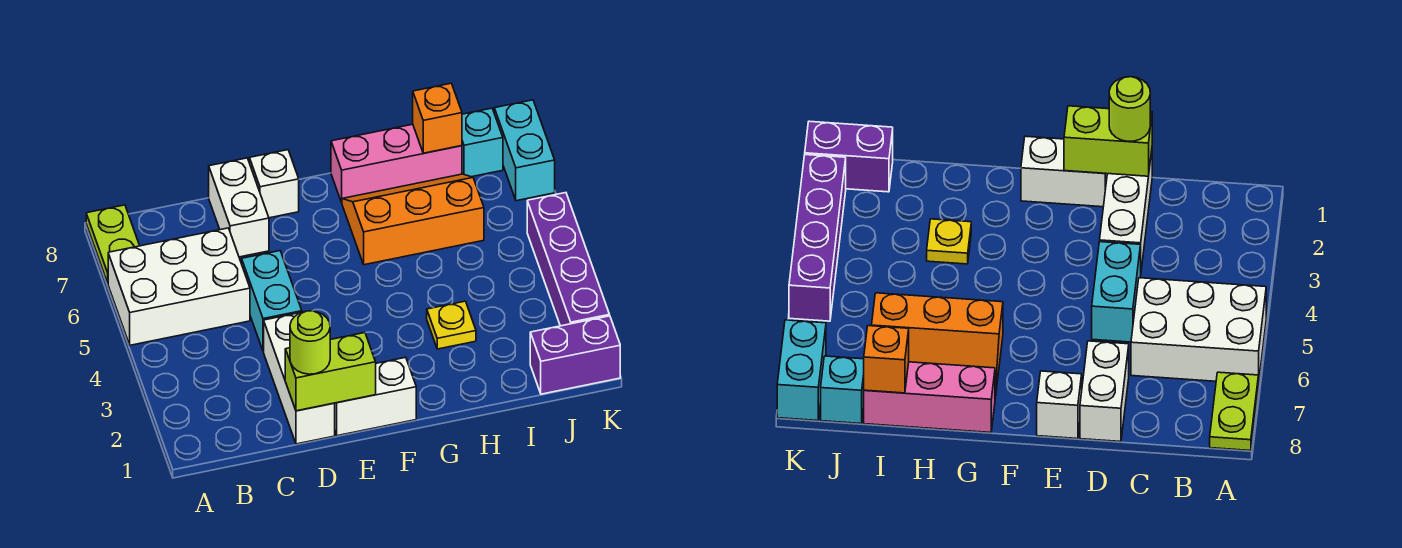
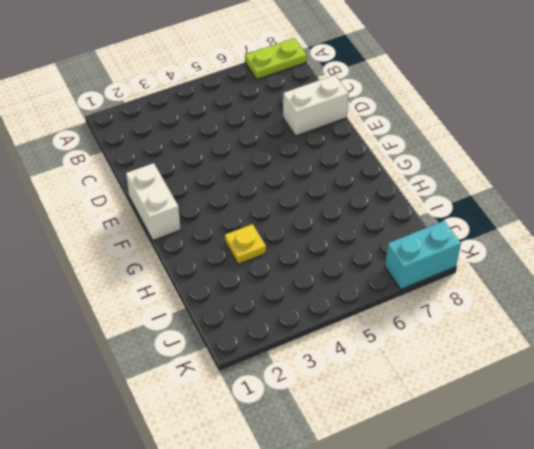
none -> white brick A5:C6 level 1
none -> white brick D1:D3 level 1
none -> cyan brick D4:D5 level 1

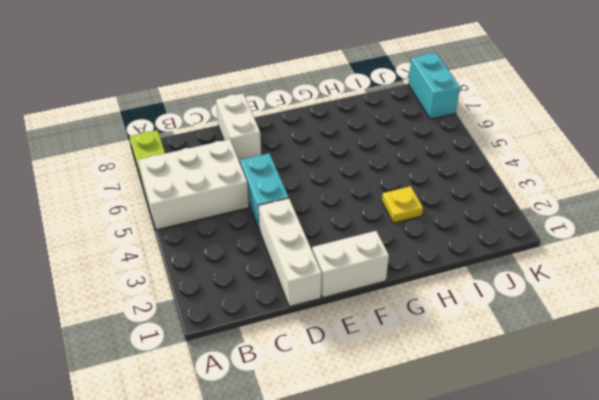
none -> white brick E8 level 1
none -> orange slope G6:I7 level 1 top 6
none -> pink brick G8:I8 level 1

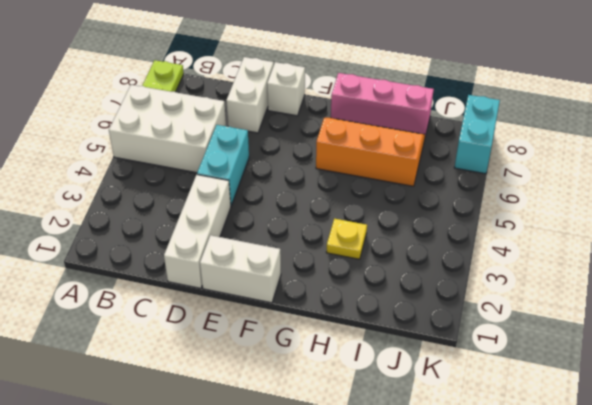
none -> purple brick J1:K1 level 1
none -> cyan brick J8 level 1
none -> purple brick K2:K5 level 1

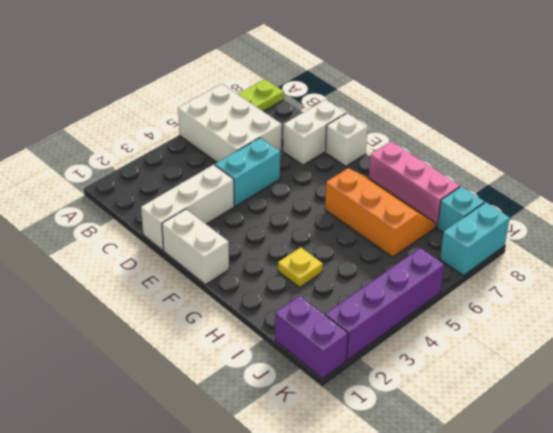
none -> lime brick D1:E1 level 2
none -> orange brick I8 level 2
none -> lime round brick D1 level 3

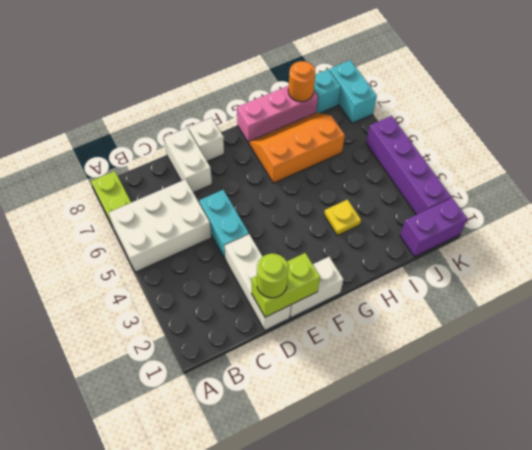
orange round brick I8 level 2 -> orange brick I8 level 2

